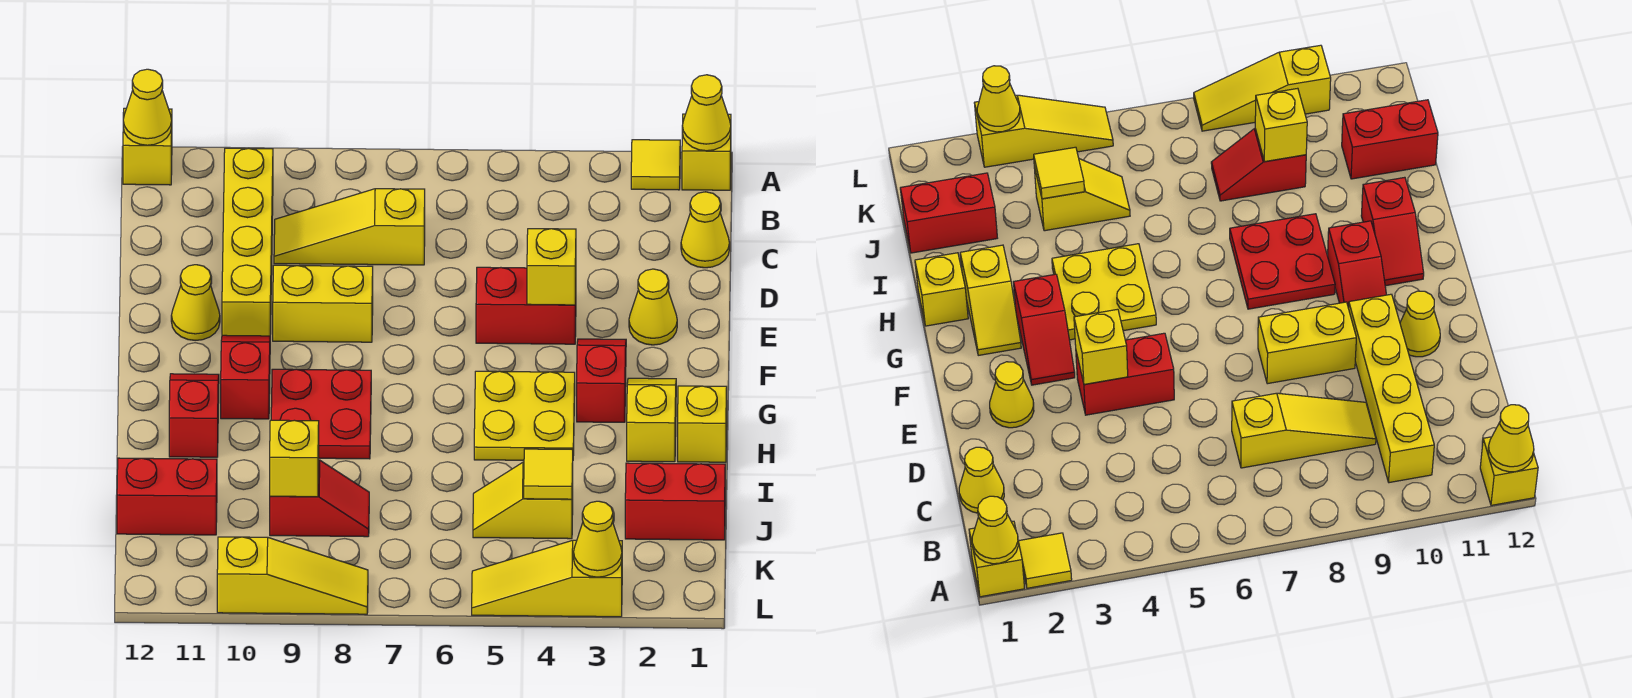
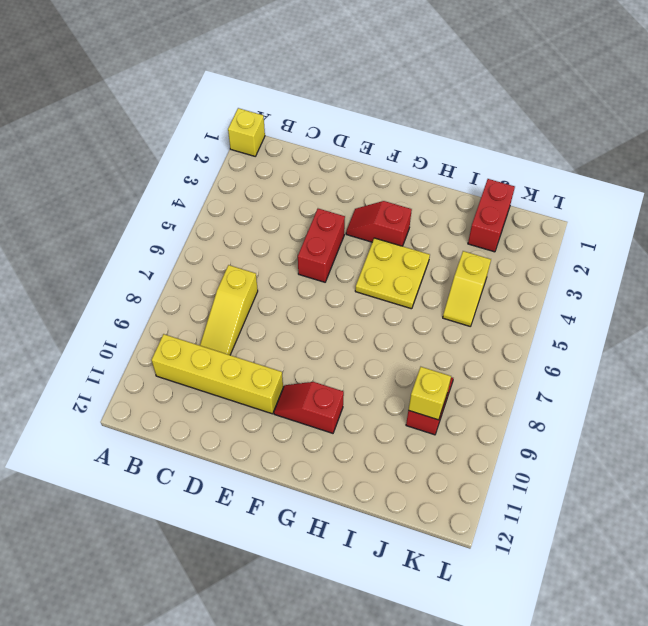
none -> yellow tile A2 level 1
none -> yellow brick A12 level 1
none -> yellow cone C1 level 1

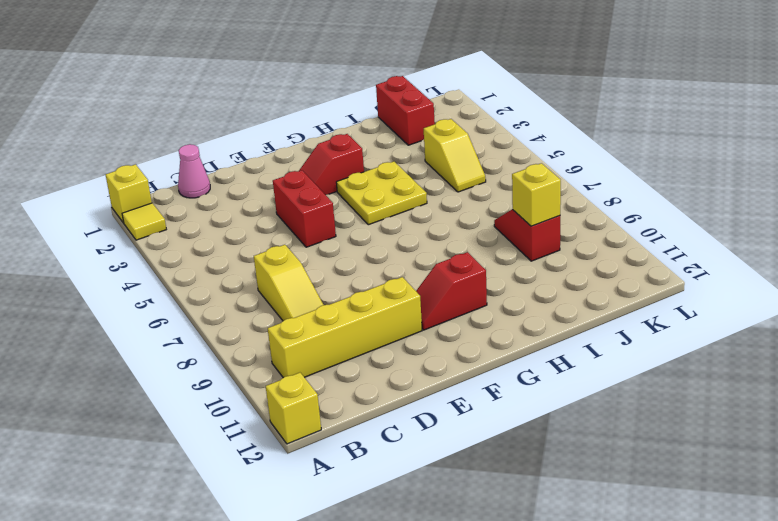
pink cone C1 level 1 -> yellow cone C1 level 1
none -> yellow cone E2 level 1
none -> yellow brick E8:E9 level 1
none -> yellow cone E11 level 1

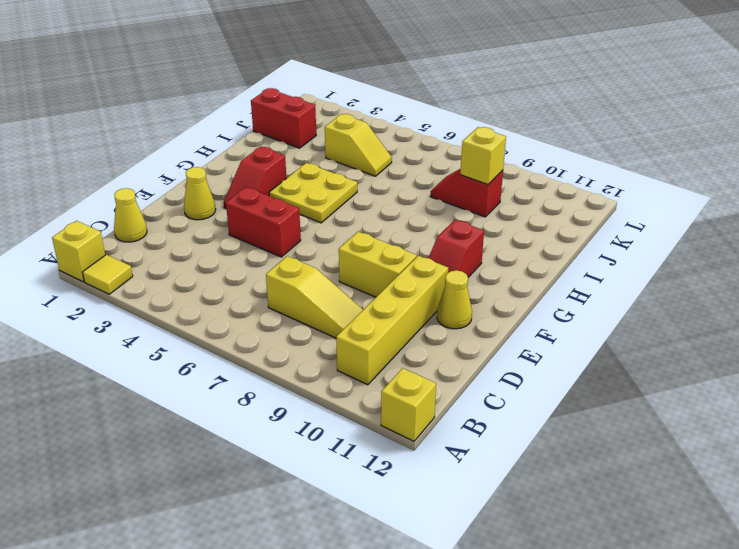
none -> yellow slope G2:H2 level 1 top H
none -> red plate G8:H9 level 1
none -> red slope G11:H11 level 1 top H

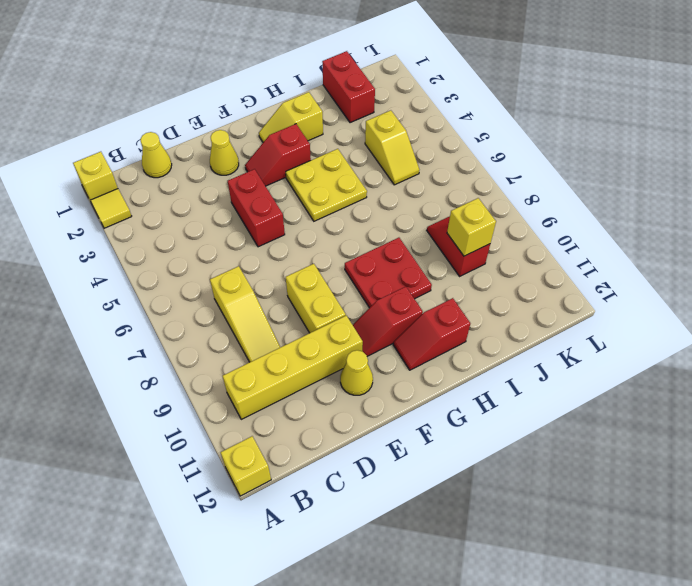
none -> yellow brick H1 level 1
none -> red brick J11:J12 level 1
none -> yellow slope L3:L5 level 1 top 3

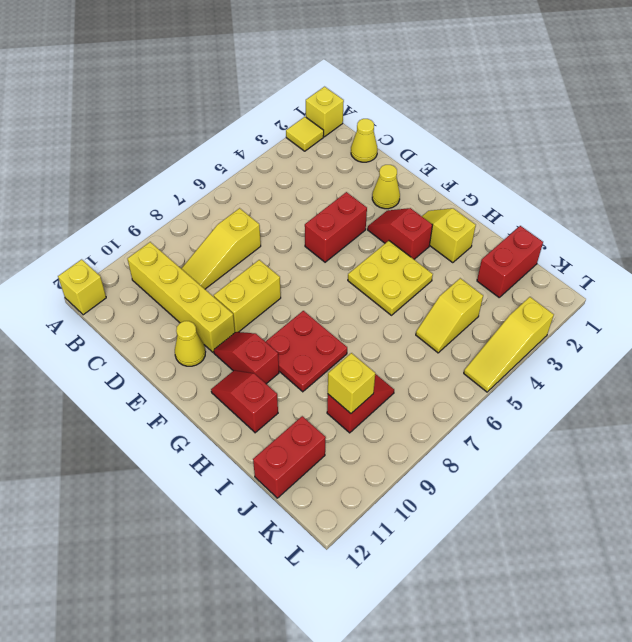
none -> yellow brick H1 level 1
none -> yellow slope L8:L10 level 1 top 10
none -> yellow cone A1 level 2

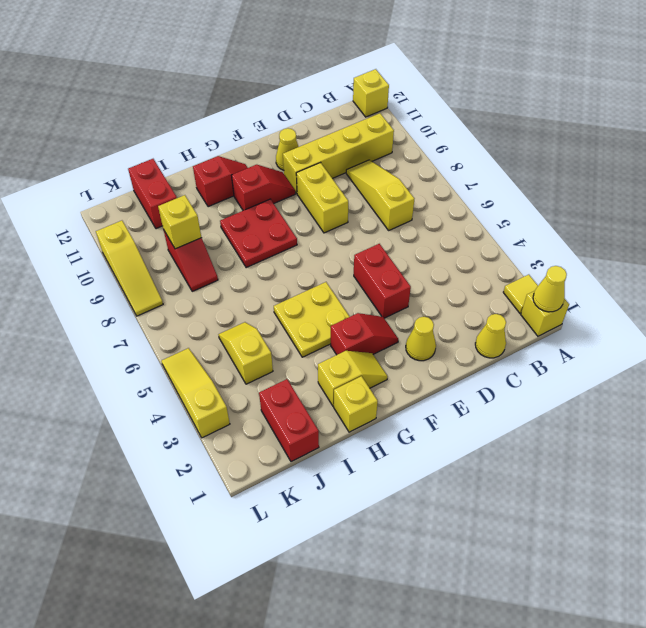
none -> yellow cone A12 level 2
none -> yellow brick E4 level 2
none -> yellow tile J4 level 2

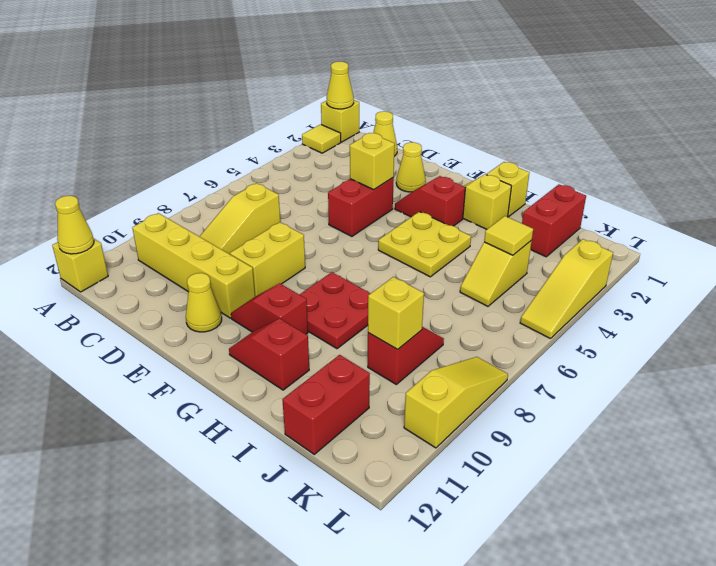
none -> yellow cone L3 level 2

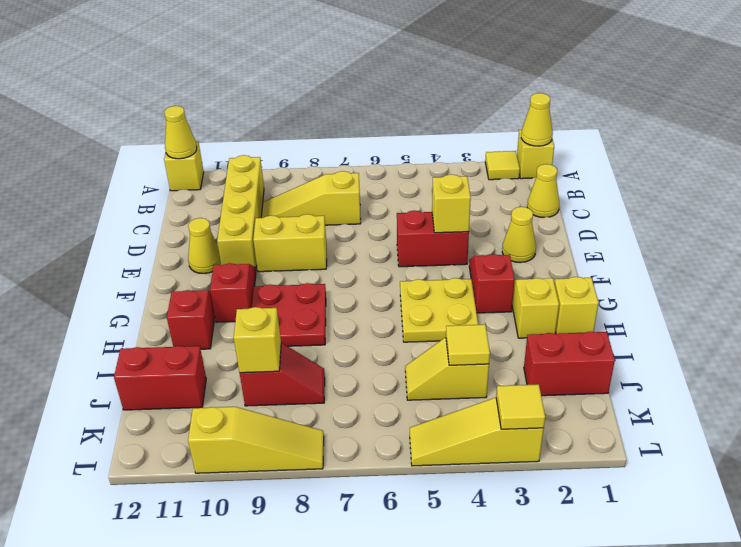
yellow tile L3 level 2 -> yellow cone L3 level 2

